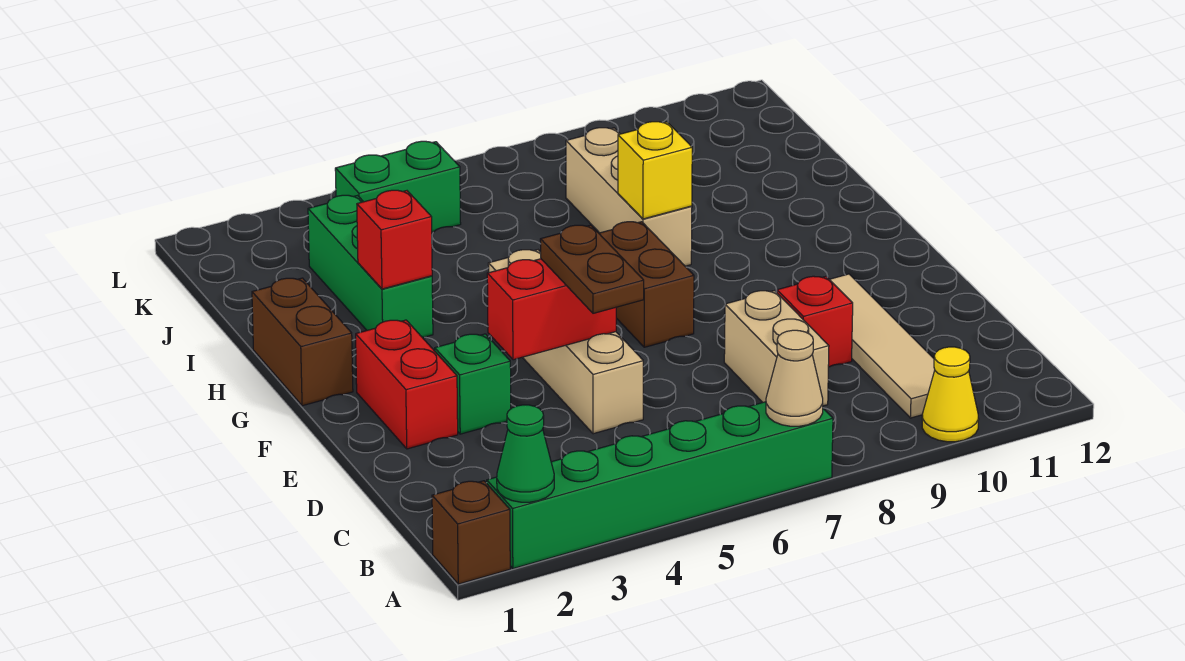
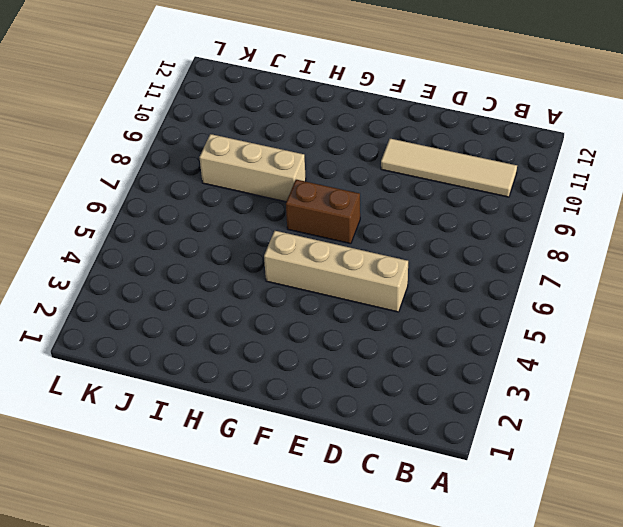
none -> brown brick A1 level 1
none -> green brick A2:A7 level 1
none -> yellow cone A10 level 1

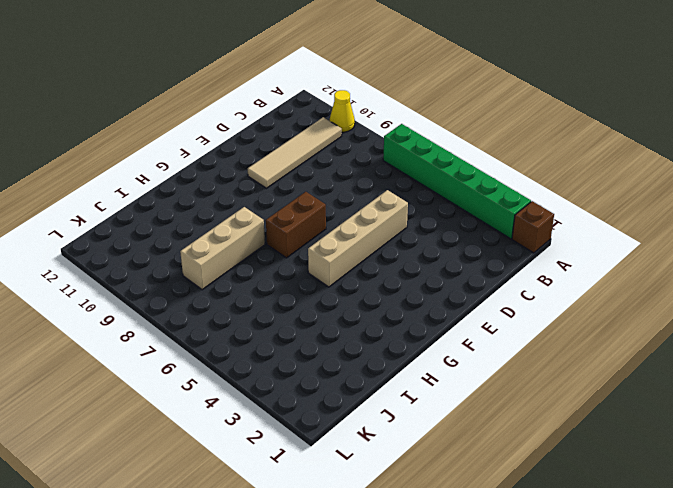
none -> tan brick C8:D8 level 1
none -> red brick D9 level 1
none -> red brick E2:F2 level 1

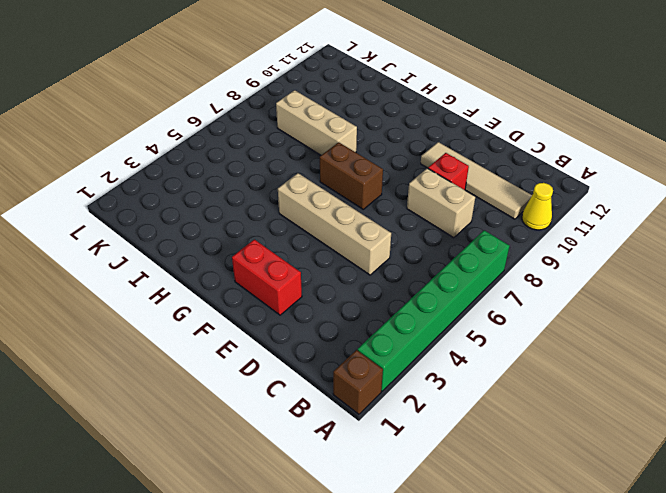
none -> green brick E3 level 1
none -> brown brick G1:H1 level 1
none -> green brick H3:J3 level 1

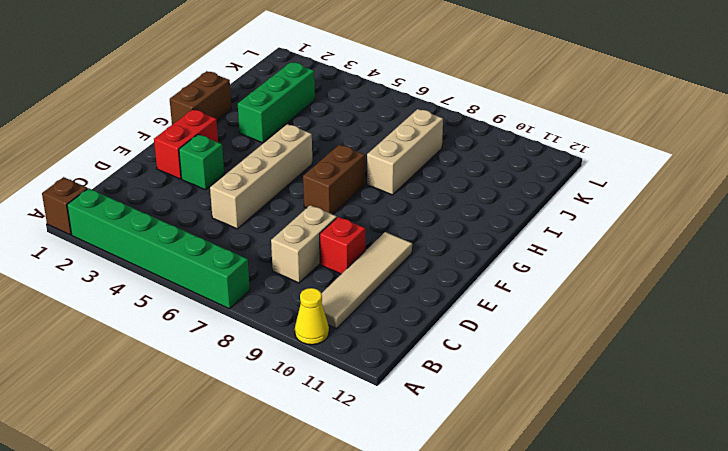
none -> green brick K4:K5 level 1
none -> green cone A2 level 2
none -> tan cone A7 level 2

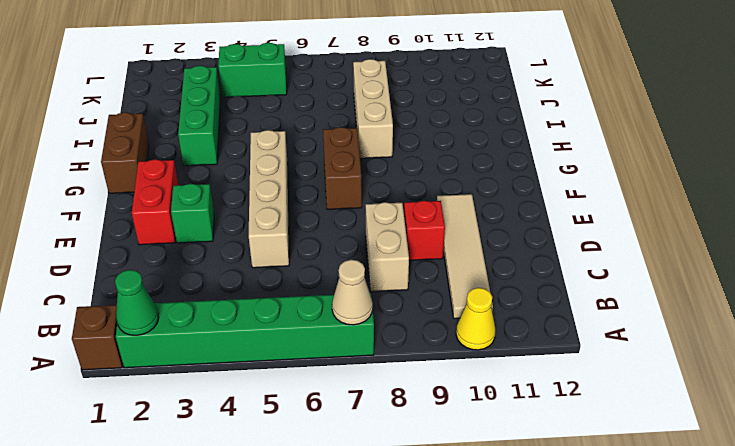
none -> red brick E4:E5 level 2
none -> red brick H3 level 2
none -> yellow brick H8 level 2

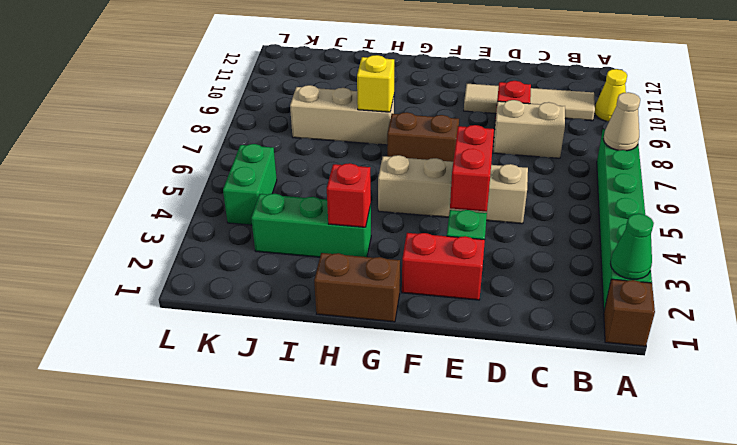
none -> brown plate D5:E5 level 3

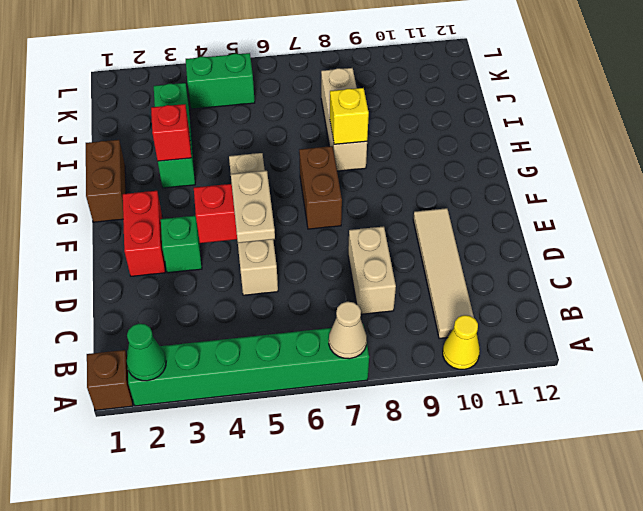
tan plate D5:E5 level 3 -> brown plate D5:E5 level 3
none -> red brick D9 level 1

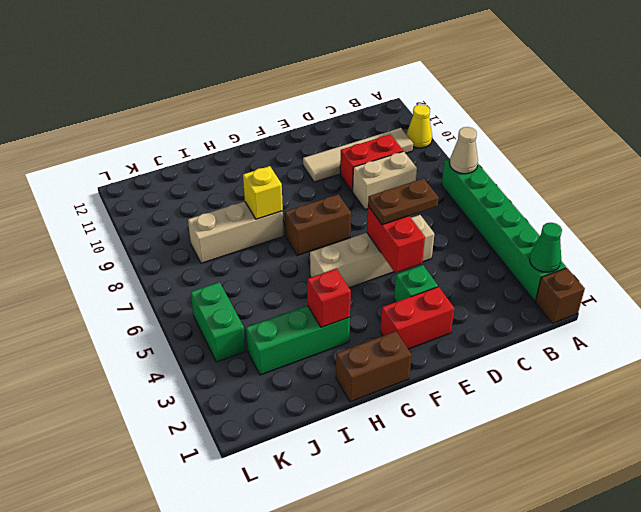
red brick C9:D9 level 1 -> red brick D9 level 1

